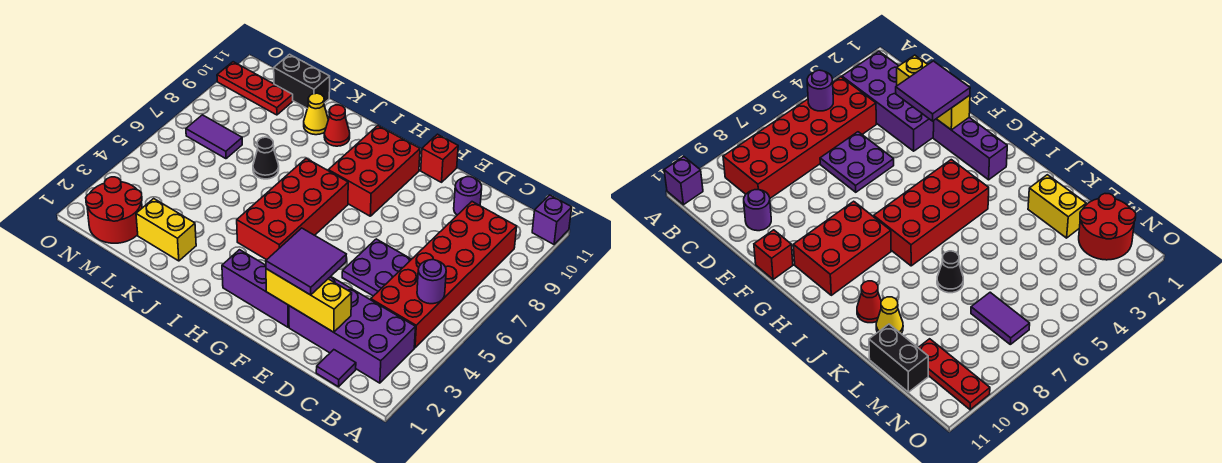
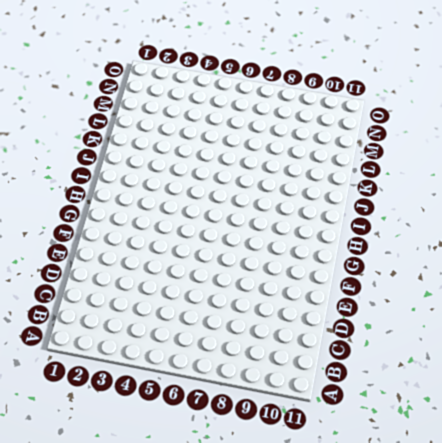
none -> purple brick A11 level 1
none -> purple brick B2:E3 level 1
none -> red brick B4:C9 level 1

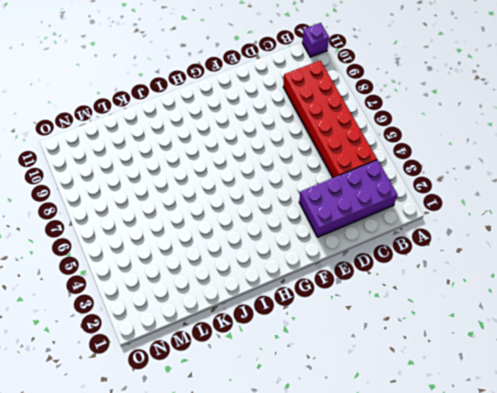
none -> purple tile C1 level 1
none -> purple plate D5:E6 level 1
none -> purple round brick D10 level 1

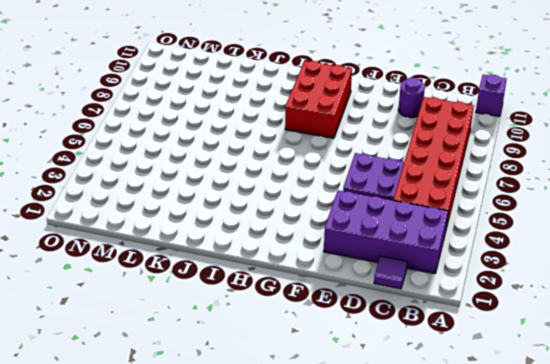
none -> purple brick F2:H2 level 1
none -> red brick F11 level 1
none -> red brick H4:I7 level 1

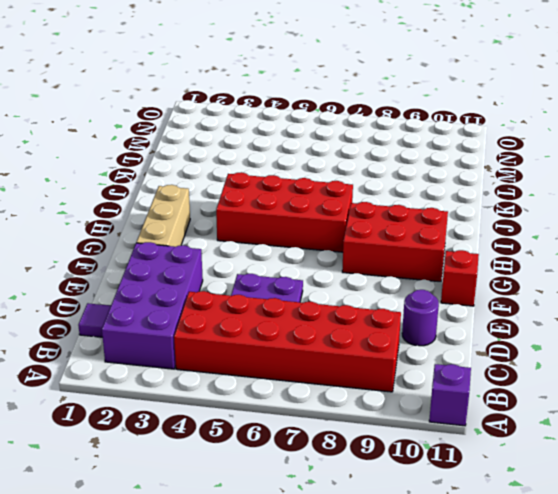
tan brick F2:H2 level 1 -> purple brick F2:H2 level 1
none -> red cone J10 level 1
none -> yellow brick K2:L2 level 1
none -> black cone K7 level 1

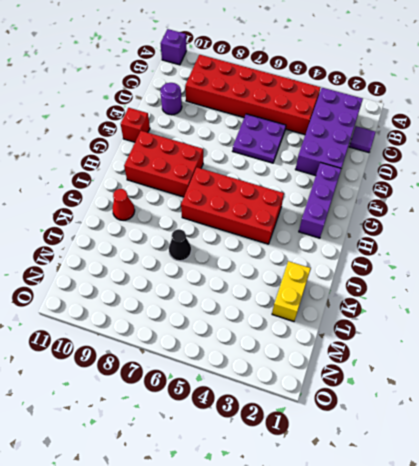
none -> yellow cone K10 level 1
none -> black brick L11:M11 level 1
none -> red round brick M1:N2 level 1

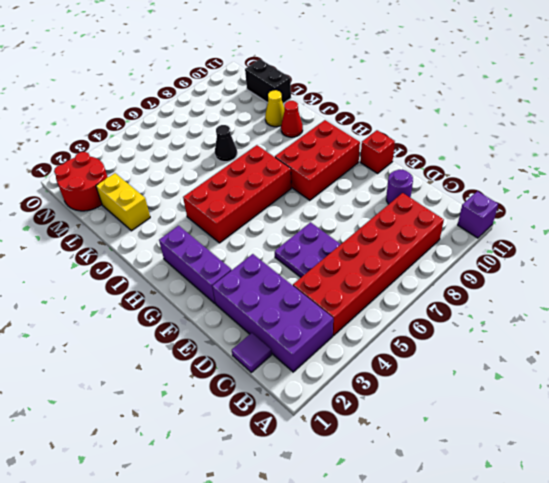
none -> purple tile M7:N7 level 1
none -> red plate M10:O10 level 1
none -> purple round brick B5 level 2

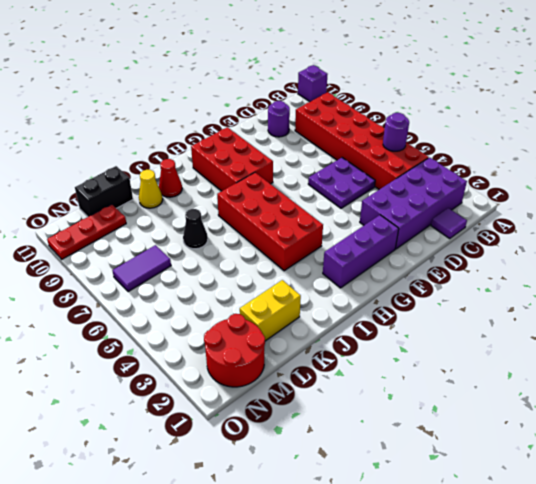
none -> red brick F11 level 1
none -> yellow brick D2:F2 level 2
none -> purple tile E2:F3 level 3

